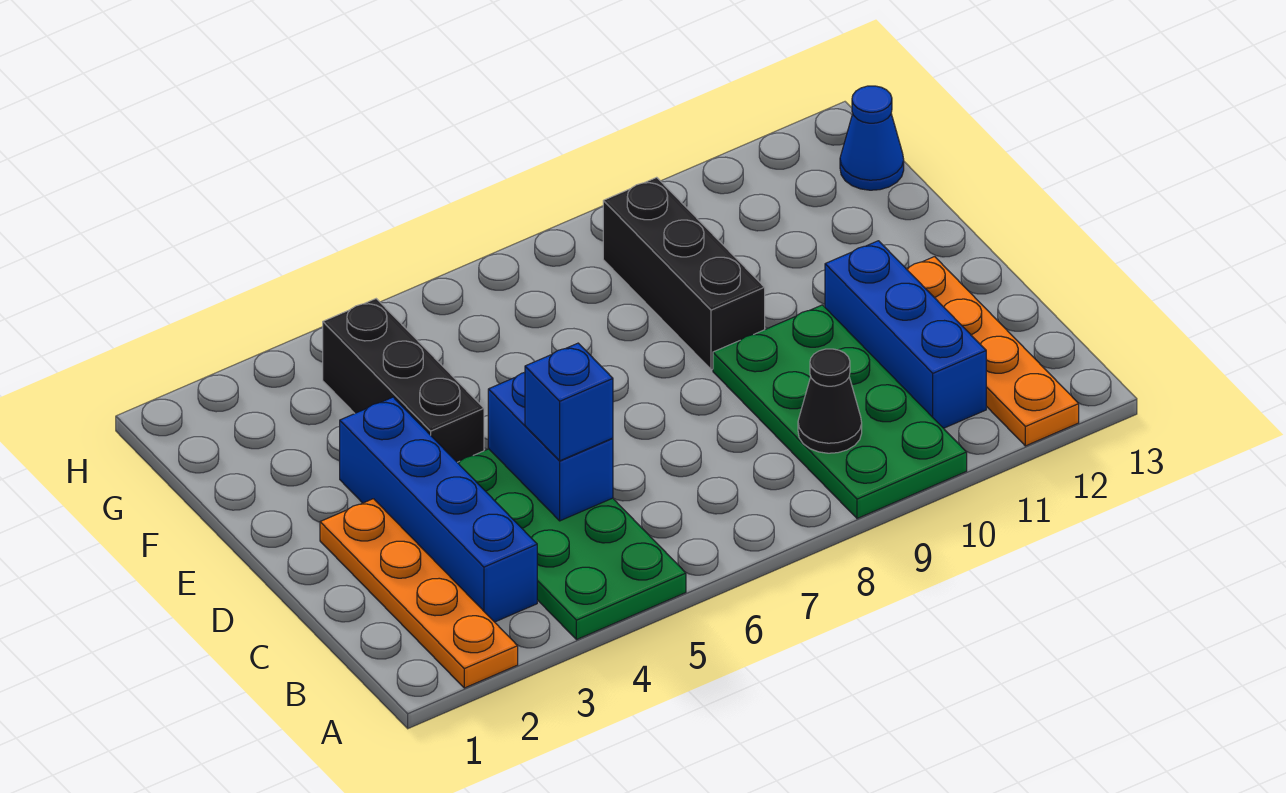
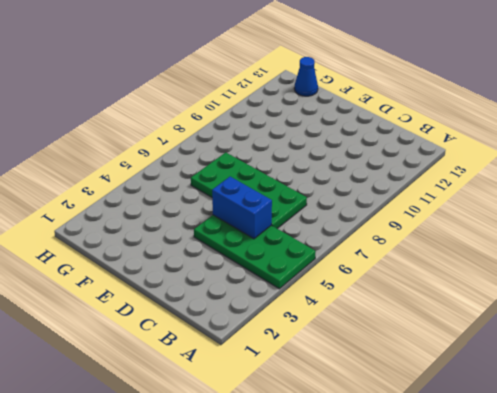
green plate C6:F7 level 1 -> green plate A9:D10 level 1
none -> orange plate A2:D2 level 1
none -> orange plate A12:D12 level 1
none -> blue brick B3:E3 level 1

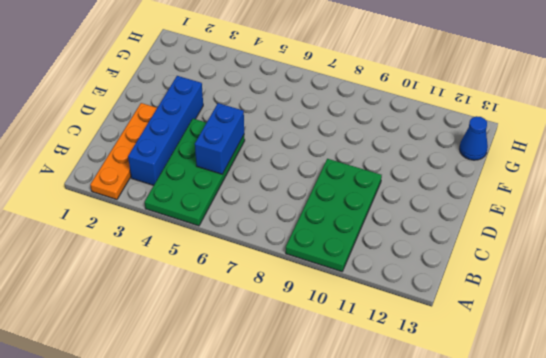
none -> orange plate A12:D12 level 1
none -> blue brick B11:D11 level 1
none -> black brick E4:G4 level 1

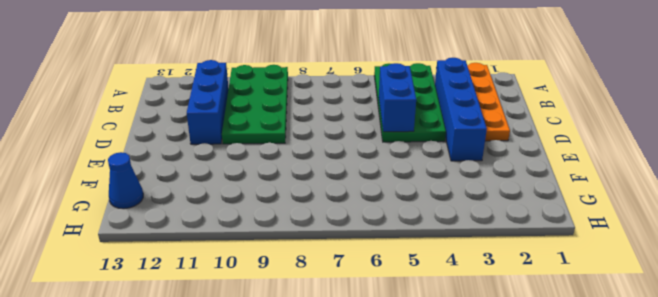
none -> orange plate A12:D12 level 1
none -> black brick E4:G4 level 1
none -> black brick E9:G9 level 1

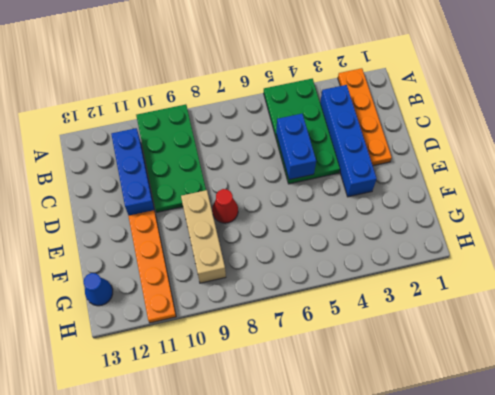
red cone E8 level 1 -> none
tan brick E9:G9 level 1 -> black brick E9:G9 level 1
orange plate E11:H11 level 1 -> orange plate A12:D12 level 1
none -> black brick E4:G4 level 1
none -> black cone B9 level 2
none -> blue brick C5 level 3

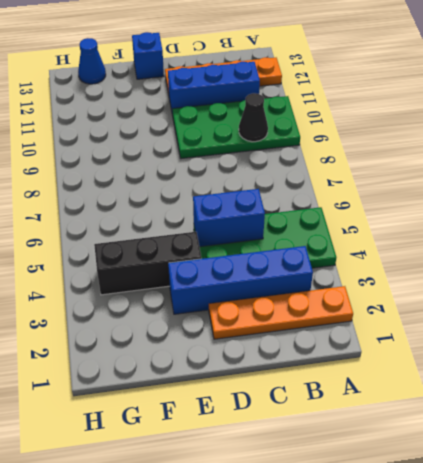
blue brick E13 level 1 -> blue brick C5 level 3
none -> black brick E9:G9 level 1

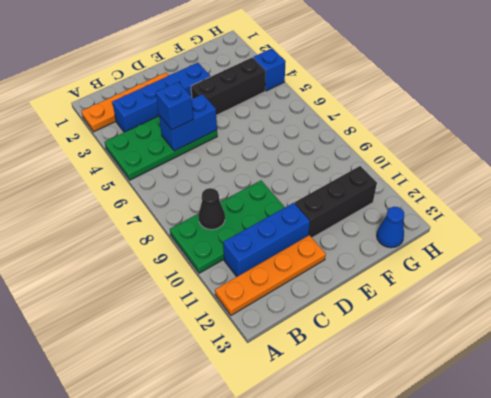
black brick E11:G11 level 1 -> black brick E9:G9 level 1
blue brick H4 level 1 -> none

